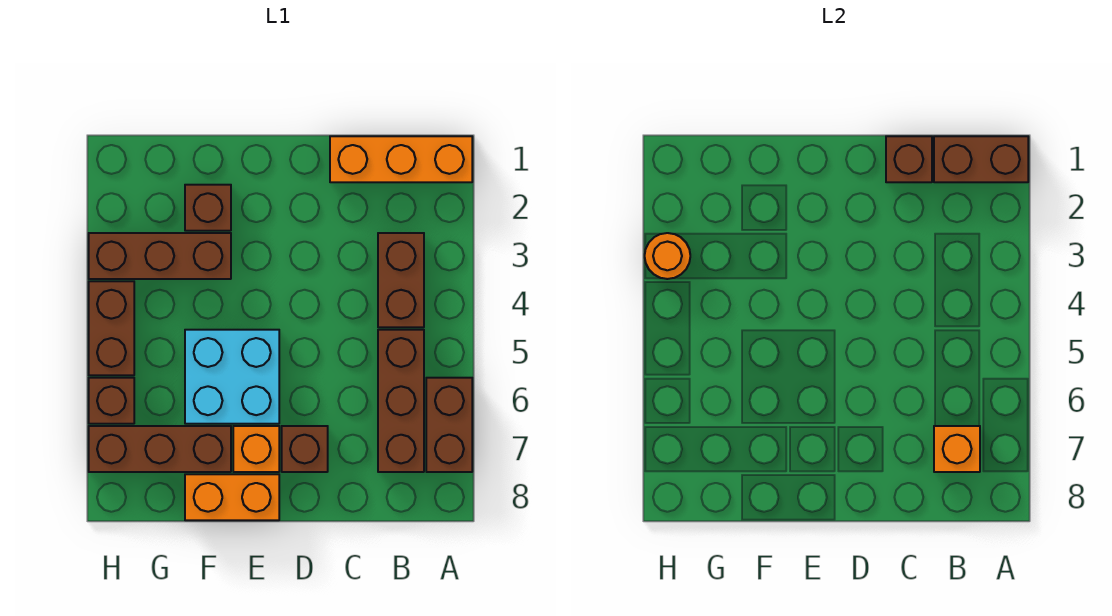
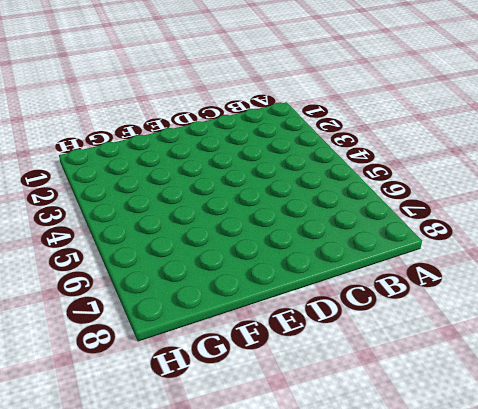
none -> orange brick A1:C1 level 1
none -> brown brick A6:A7 level 1
none -> brown brick B3:B4 level 1

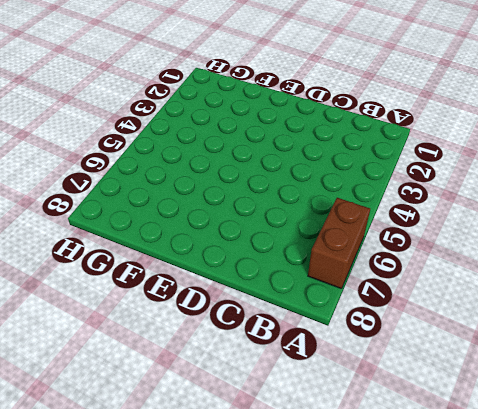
none -> orange brick A1:C1 level 1
none -> brown brick B3:B4 level 1
none -> brown brick B5:B7 level 1

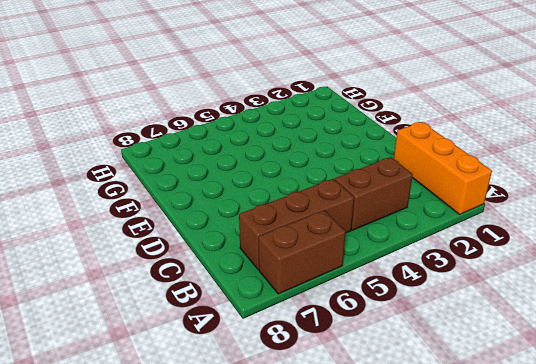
none -> brown brick D7 level 1
none -> cyan brick E5:F6 level 1
none -> orange brick E7 level 1

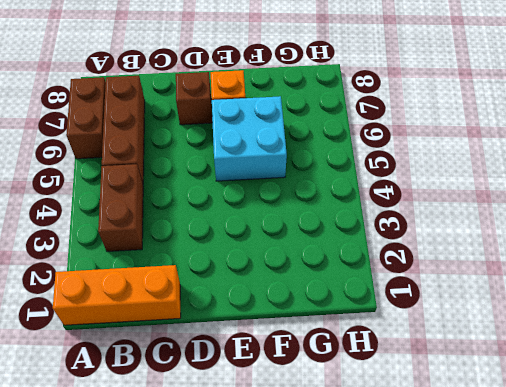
none -> orange brick E8:F8 level 1
none -> brown brick F2 level 1
none -> brown brick F3:H3 level 1

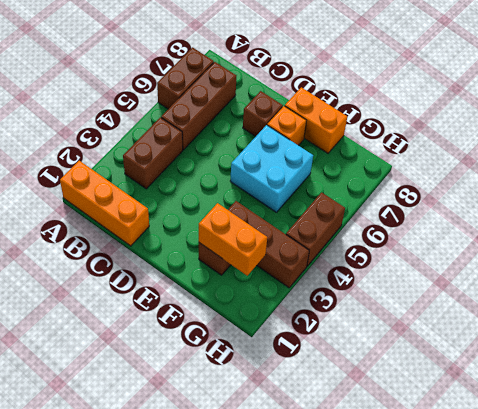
orange brick F2:G2 level 2 -> none
none -> brown brick F7:H7 level 1
none -> brown brick H6 level 1
none -> brown brick A1:B1 level 2

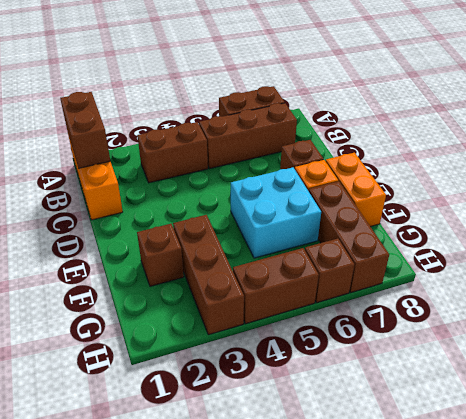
none -> orange brick B7 level 2
none -> brown brick C1 level 2
none -> orange round brick H3 level 2

